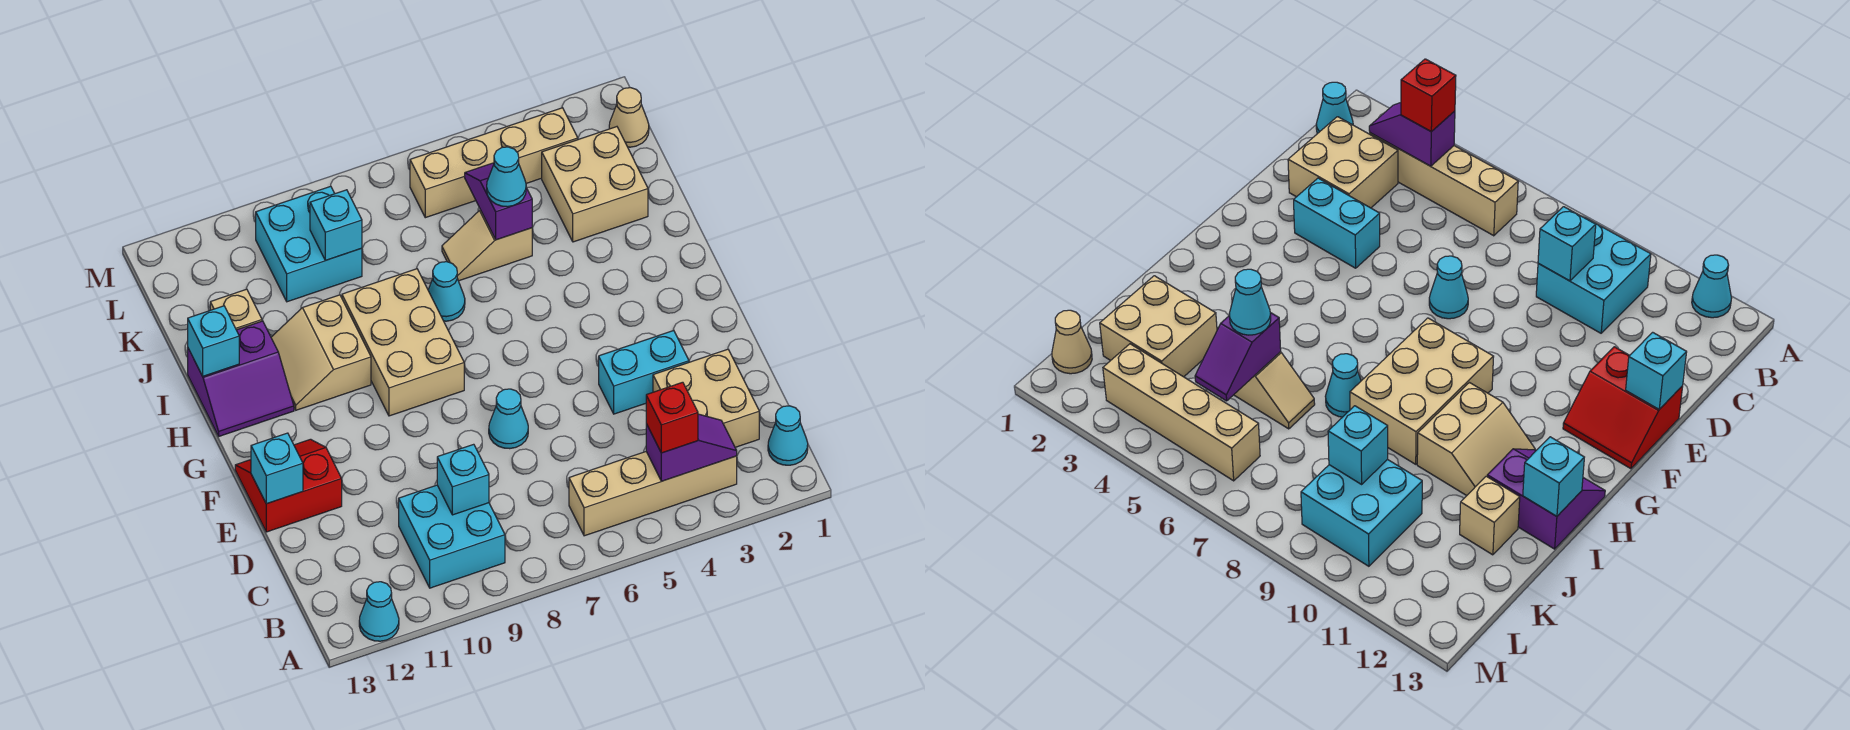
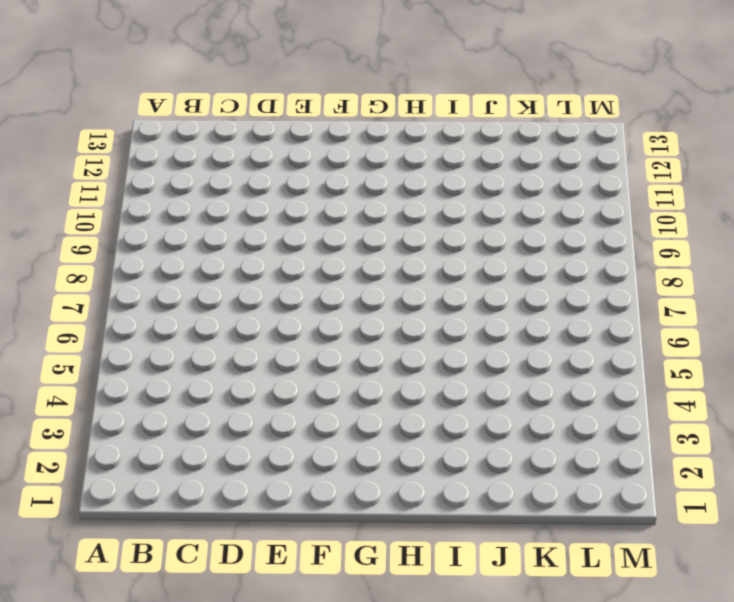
none -> cyan cone A12 level 1
none -> cyan cone B1 level 1
none -> tan brick B3:B6 level 1

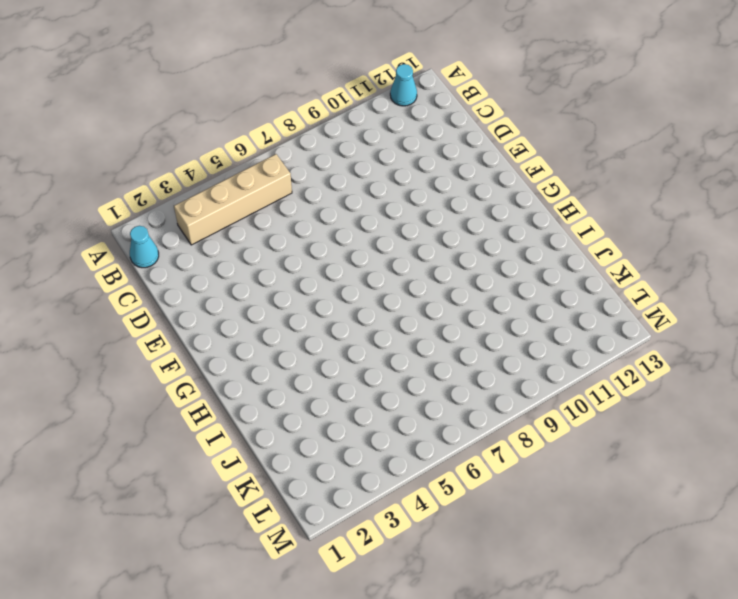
none -> cyan brick B9:C10 level 1
none -> tan brick C2:D3 level 1
none -> cyan brick E3:E4 level 1

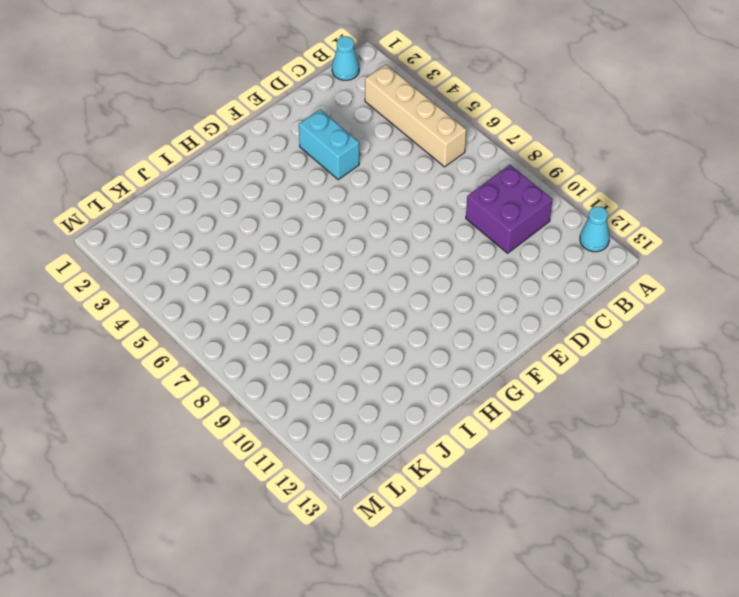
purple brick B9:C10 level 1 -> cyan brick B9:C10 level 1
none -> tan brick C2:D3 level 1
none -> cyan cone E7 level 1
none -> red slope E12:F13 level 1 top E

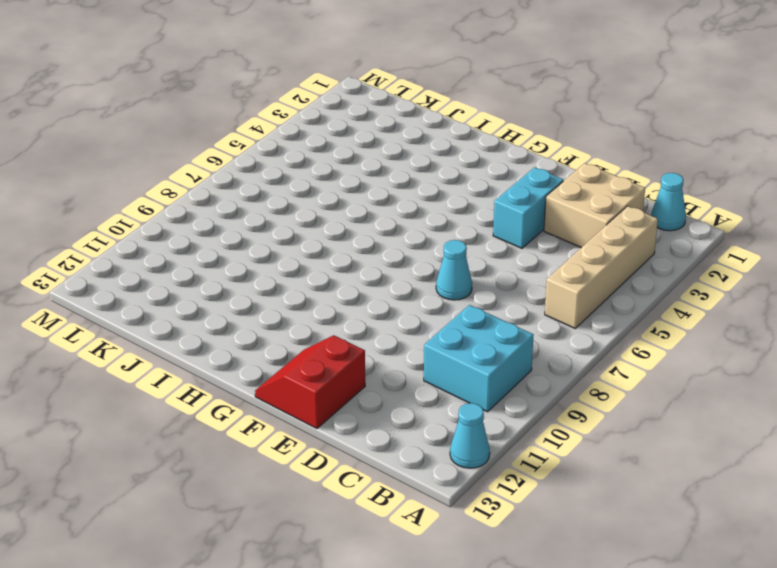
none -> tan brick G8:I9 level 1
none -> tan slope H10:I11 level 1 top 10
none -> purple slope H12:I13 level 1 top I

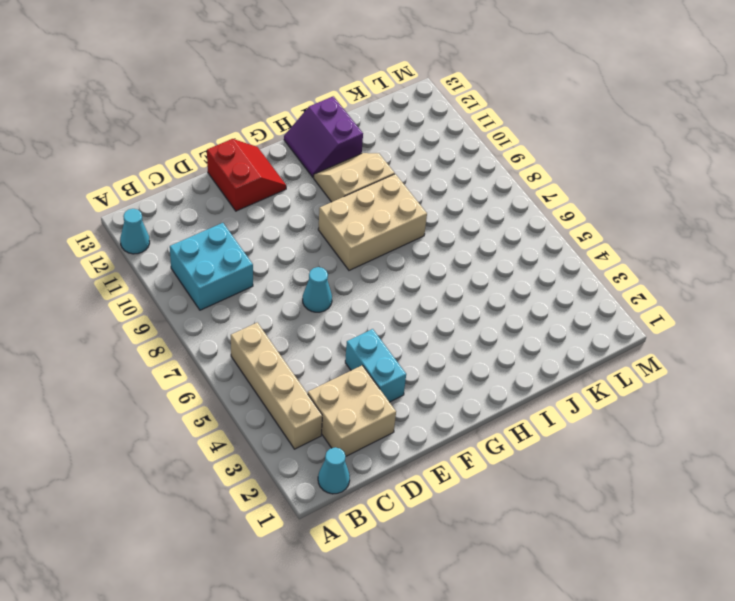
none -> cyan cone I7 level 1
none -> tan brick J2:K3 level 1
none -> tan slope J5:J6 level 1 top 5

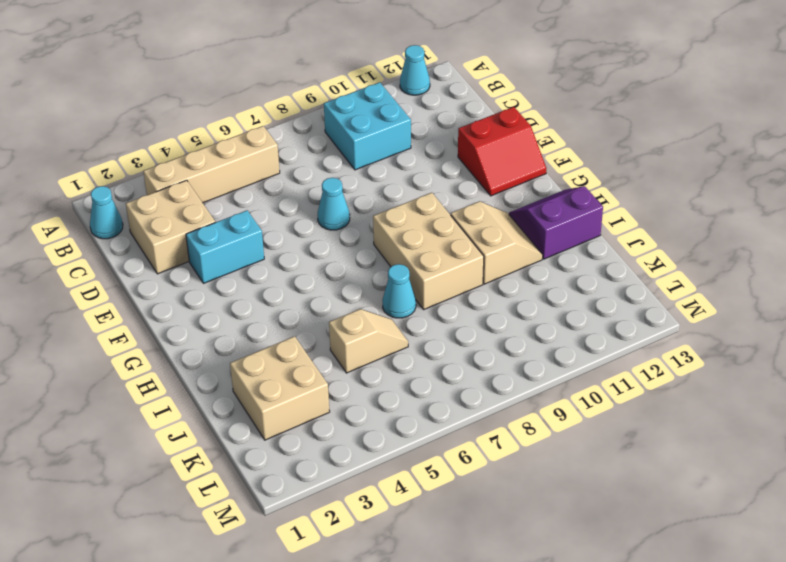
none -> tan brick J12 level 1
none -> cyan brick K9:L10 level 1
none -> tan cone L1 level 1

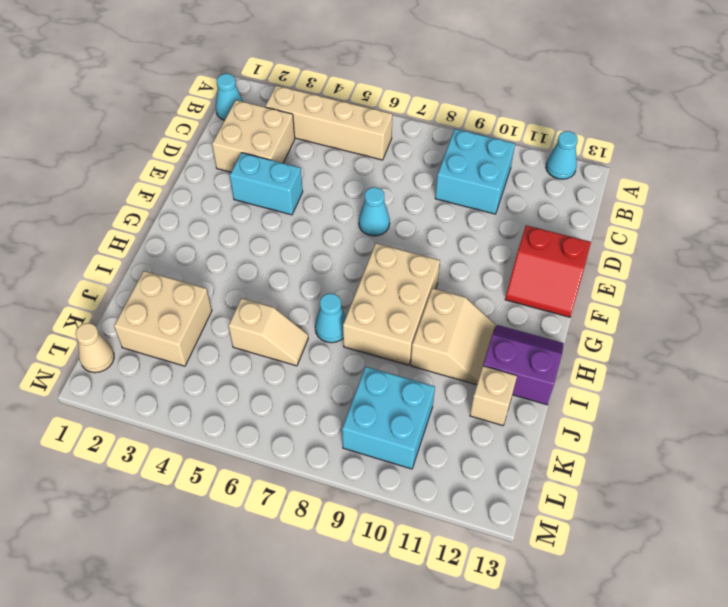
none -> tan brick L3:L6 level 1
none -> purple slope B3:B4 level 2 top 4
none -> cyan brick C9 level 2

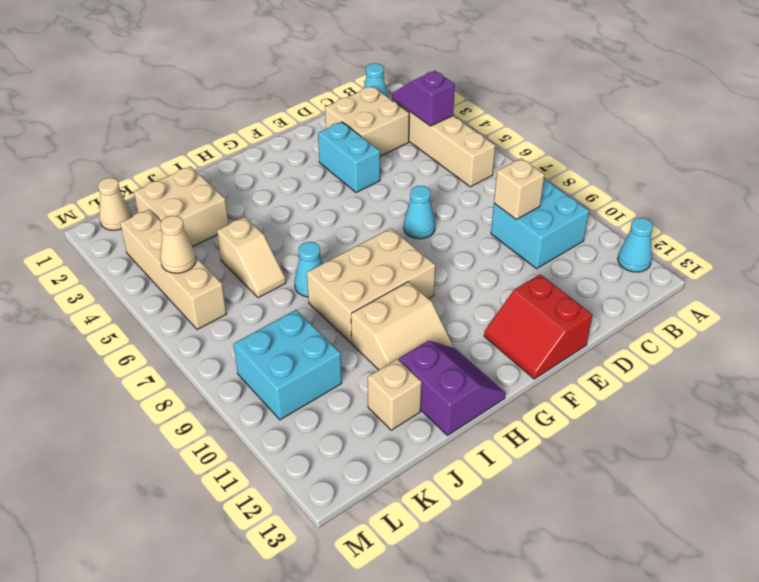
tan brick C9 level 2 -> cyan brick C9 level 2
tan cone L5 level 2 -> none
none -> cyan brick E13 level 2
none -> cyan brick I13 level 2
none -> purple slope J5:K5 level 2 top J

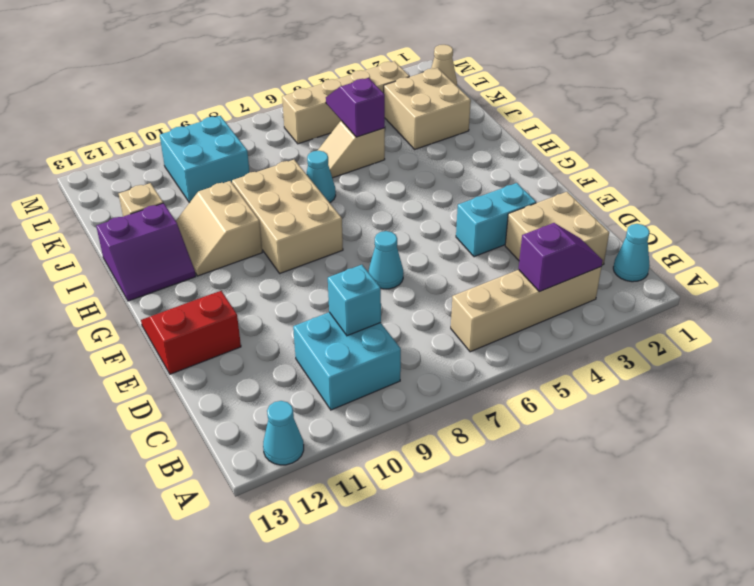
none -> cyan brick E13 level 2
none -> cyan brick I13 level 2
none -> cyan brick K9 level 2

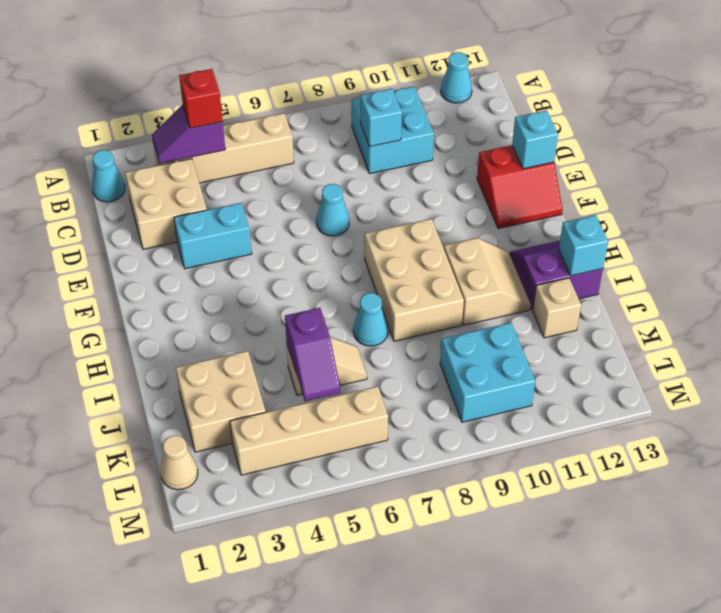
none -> cyan brick K9 level 2
none -> cyan cone J5 level 3

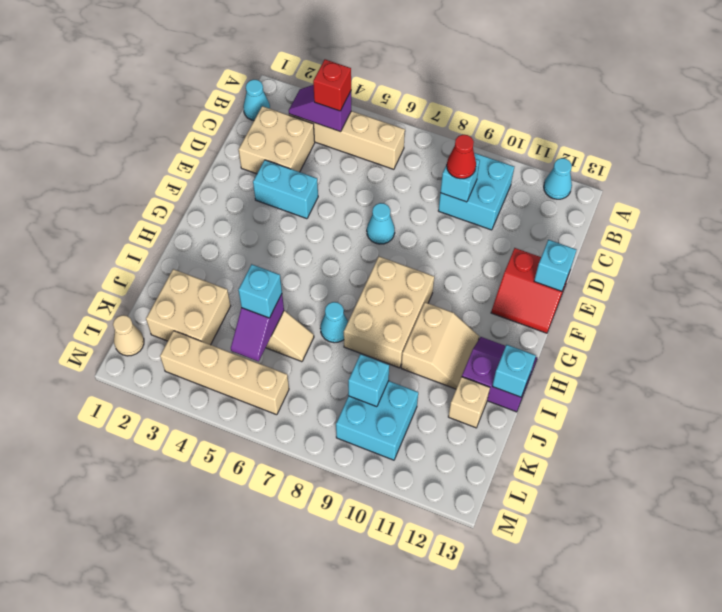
red cone C9 level 3 -> none
cyan brick J5 level 3 -> cyan cone J5 level 3

